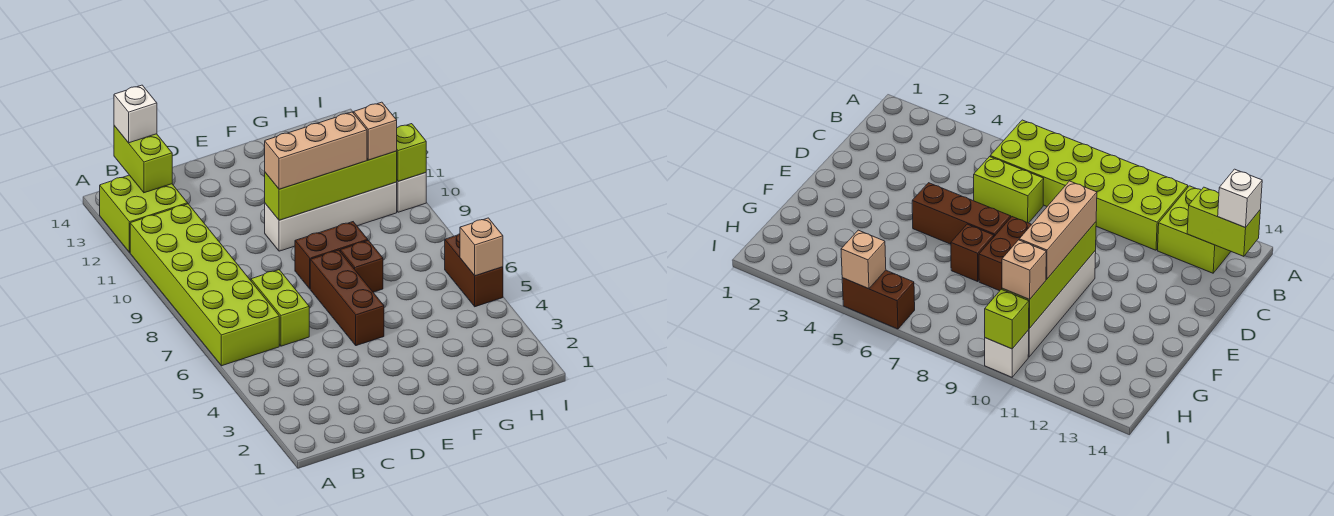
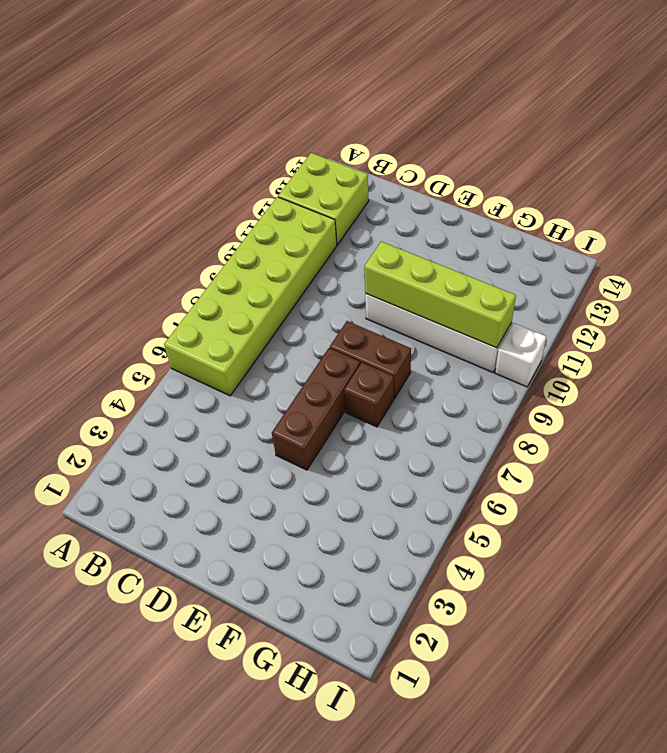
none -> lime brick C6:C7 level 1
none -> brown brick I5:I6 level 1
none -> lime brick B13:B14 level 2

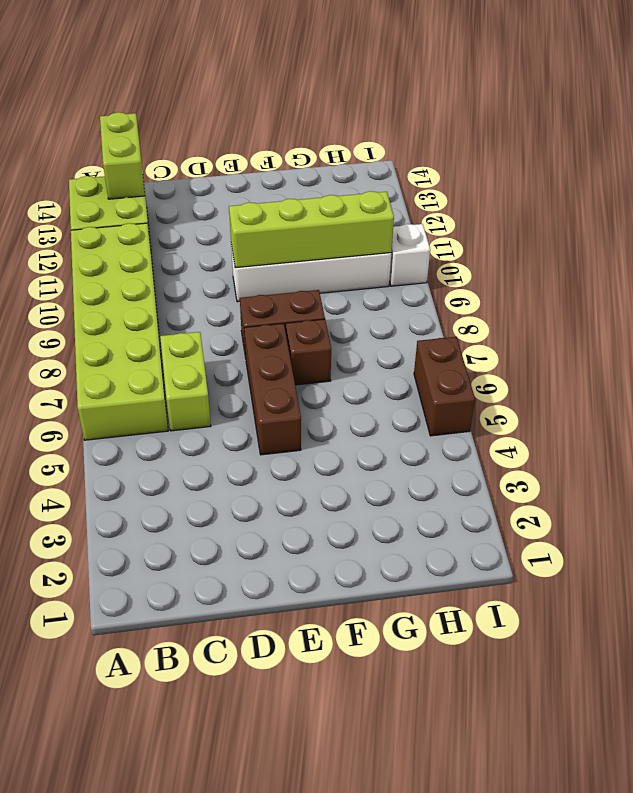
none -> tan brick I5 level 2
none -> lime brick I10 level 2
none -> white brick B14 level 3

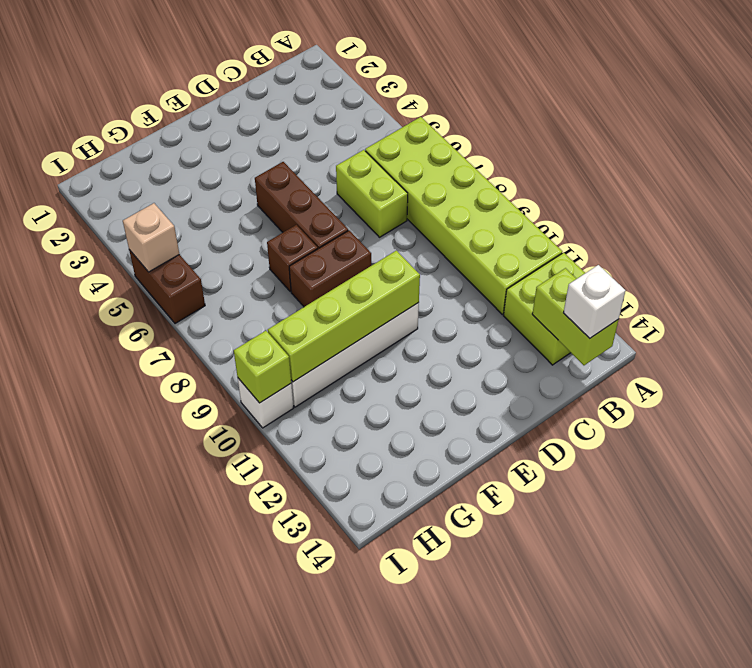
none -> tan brick E10:G10 level 3
none -> tan brick H10 level 3

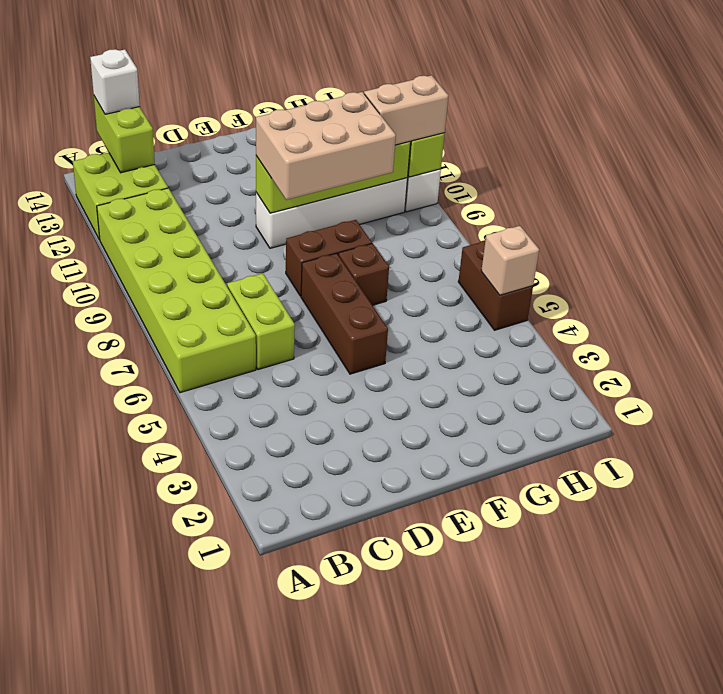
tan brick E9:G10 level 3 -> tan brick E10:G10 level 3
tan brick H10:I10 level 3 -> tan brick H10 level 3

